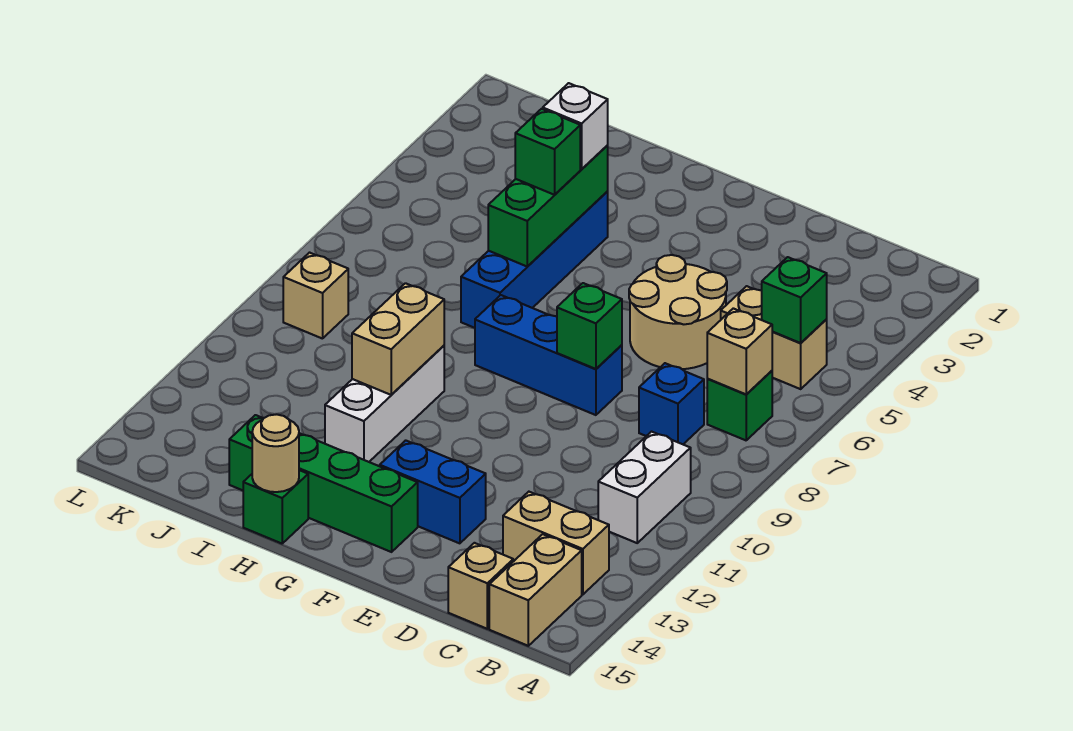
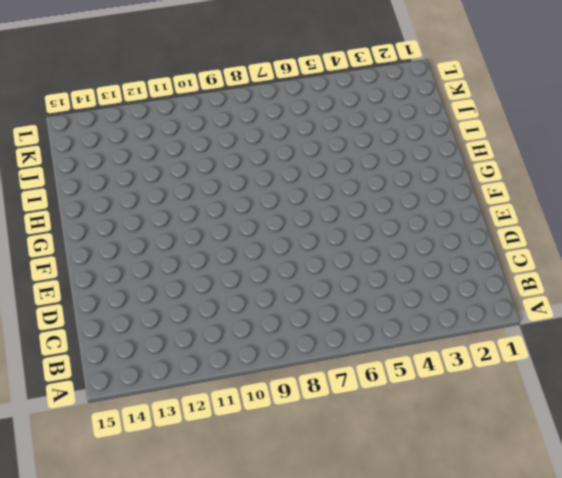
none -> tan brick B5:C5 level 1
none -> green brick B7 level 1
none -> white brick B10:B11 level 1

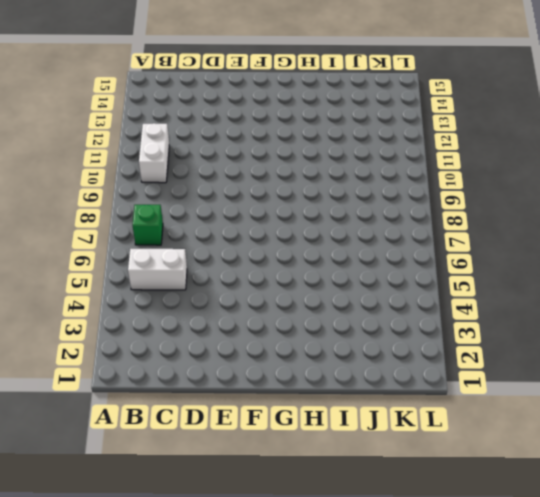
white brick B5:C5 level 1 -> tan brick B5:C5 level 1
none -> tan brick B13:C13 level 1
none -> tan brick B14:B15 level 1
none -> blue brick C8 level 1

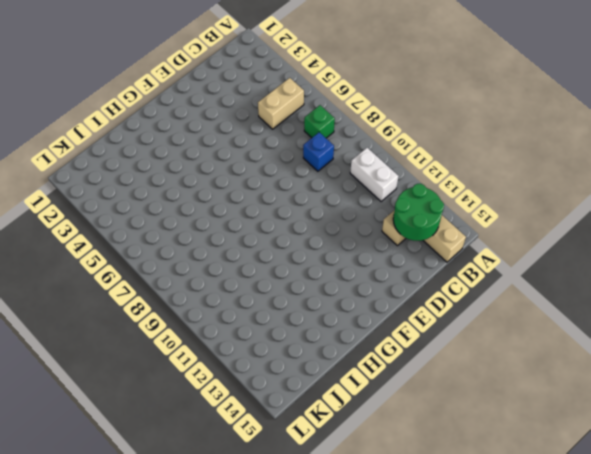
green round brick B13:C14 level 2 -> none
none -> tan brick C15 level 1
none -> tan round brick D5:E6 level 1
none -> blue brick E8:G8 level 1

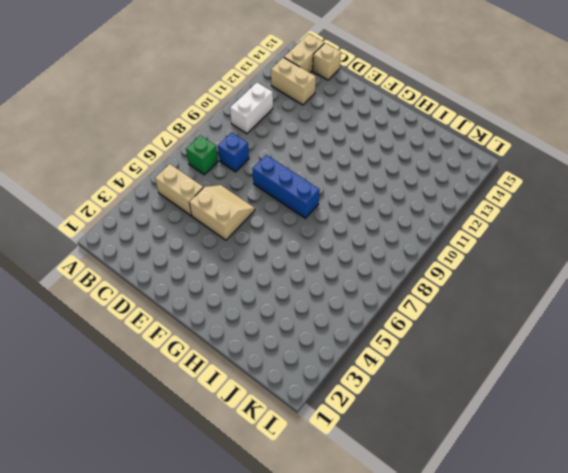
tan slope D5:E6 level 1 top 5 -> tan round brick D5:E6 level 1
none -> blue brick E13:F13 level 1
none -> green brick F14:I14 level 1
none -> blue brick H4:H7 level 1

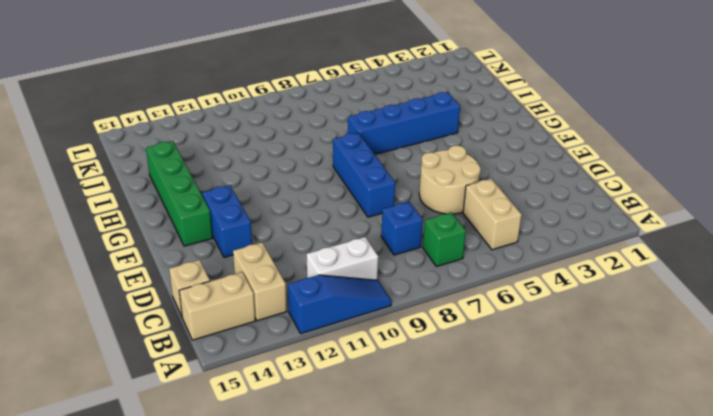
blue slope A10:A12 level 1 top 12 -> none
none -> white brick H10:H12 level 1
none -> green brick H15 level 1
none -> tan brick K9 level 1

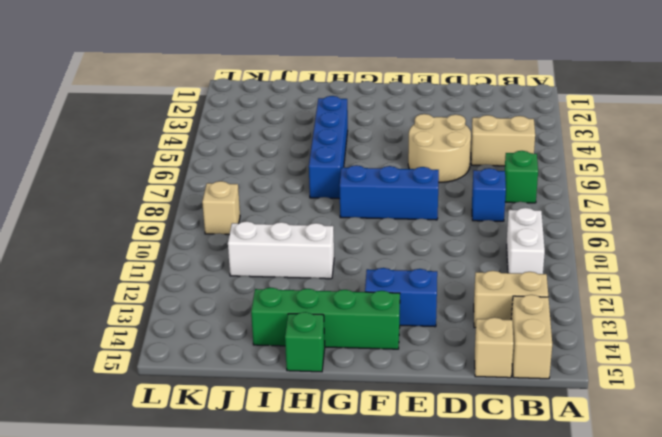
white brick H11:J11 level 1 -> white brick H10:H12 level 1
none -> green brick B5 level 2
none -> tan brick B7 level 2
none -> green brick E8 level 2

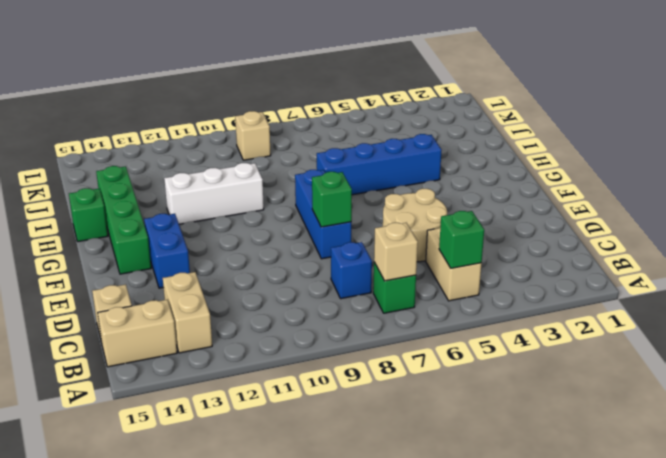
none -> white brick B10:B11 level 1
none -> green brick H4:H6 level 2
none -> tan brick H10:H11 level 2

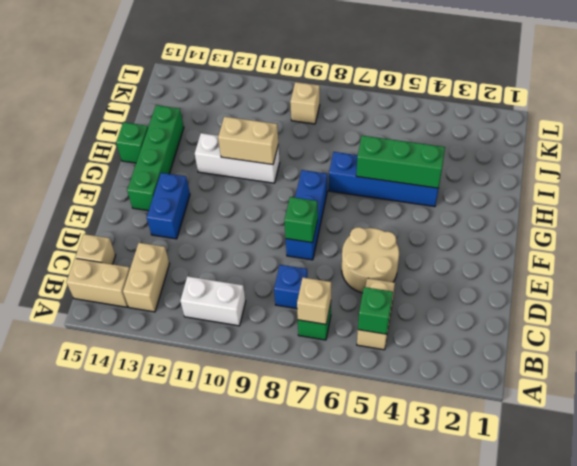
none -> tan round brick H15 level 2
none -> white brick H4 level 3
none -> green brick H5 level 3

